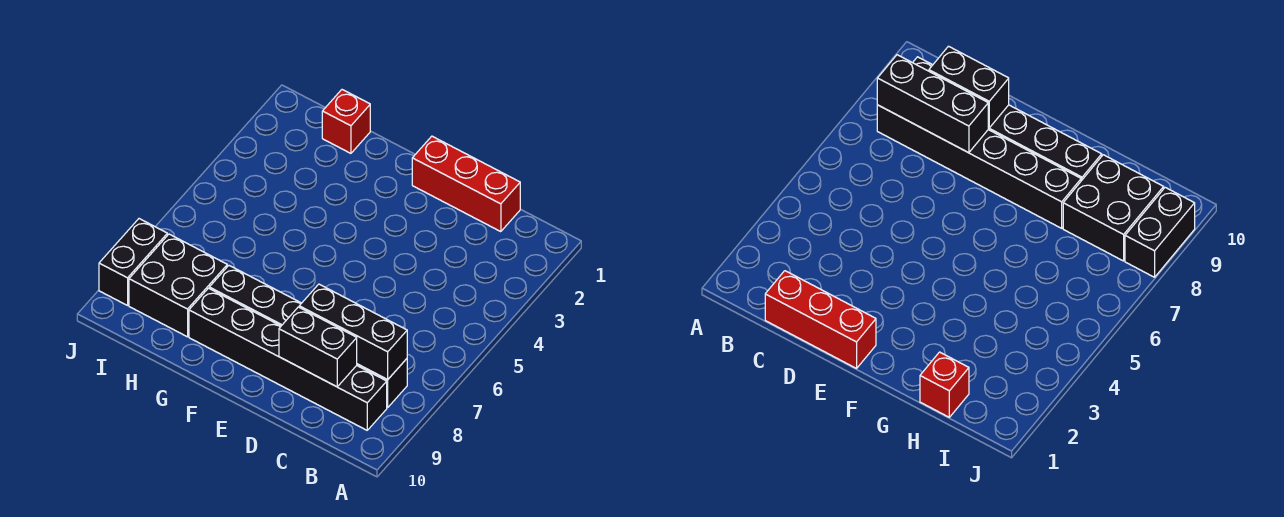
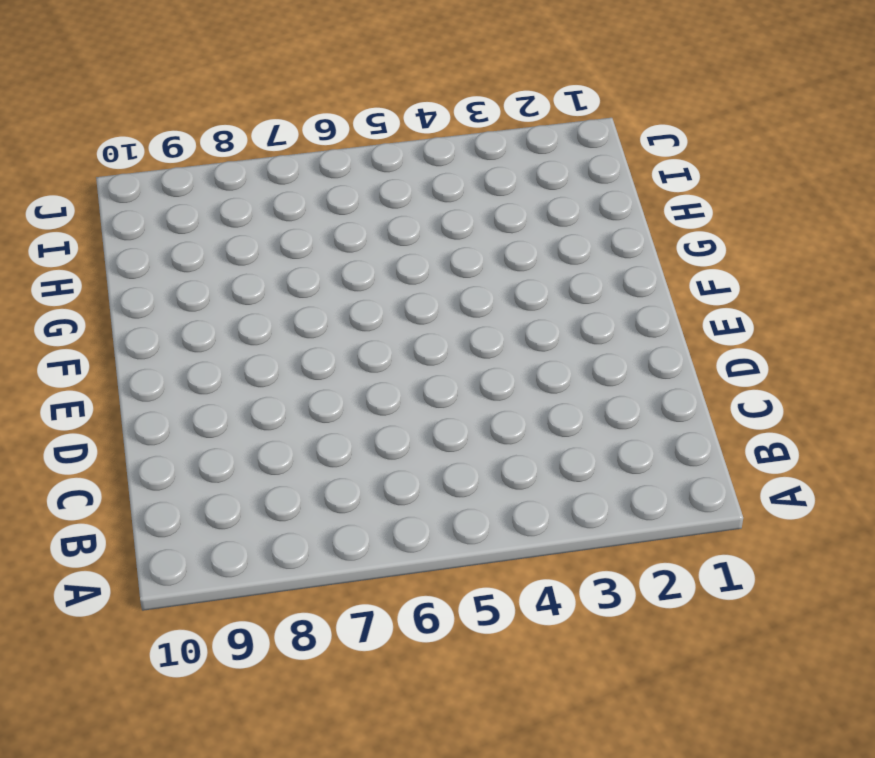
none -> black brick B8:G8 level 1
none -> black brick B9:G9 level 1

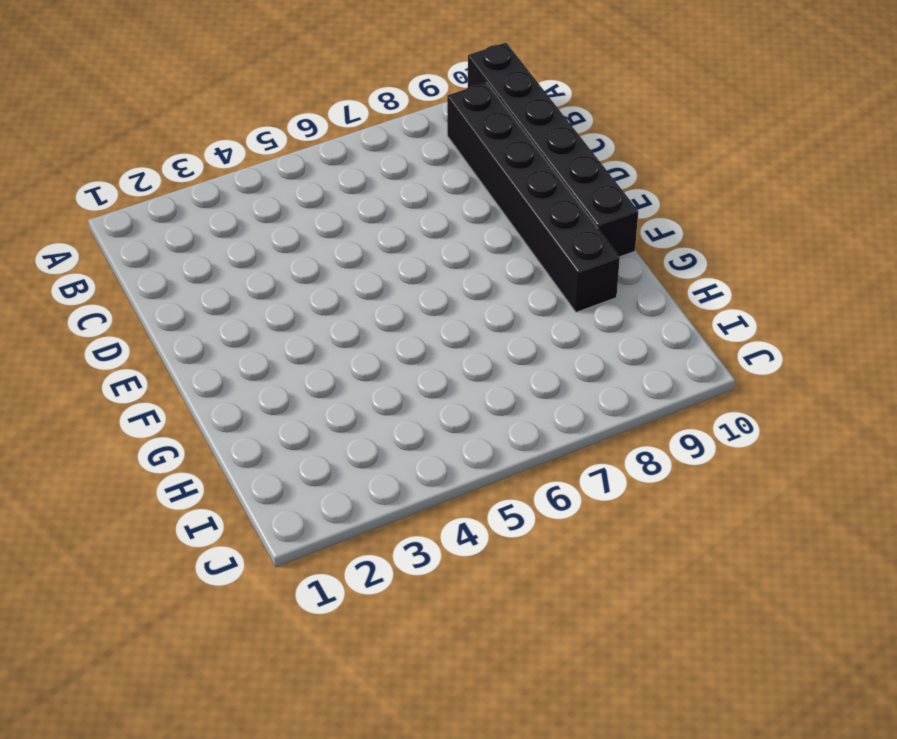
black brick A10:F10 level 1 -> black brick B8:G8 level 1
none -> red brick C1:E1 level 1
none -> red brick H1 level 1

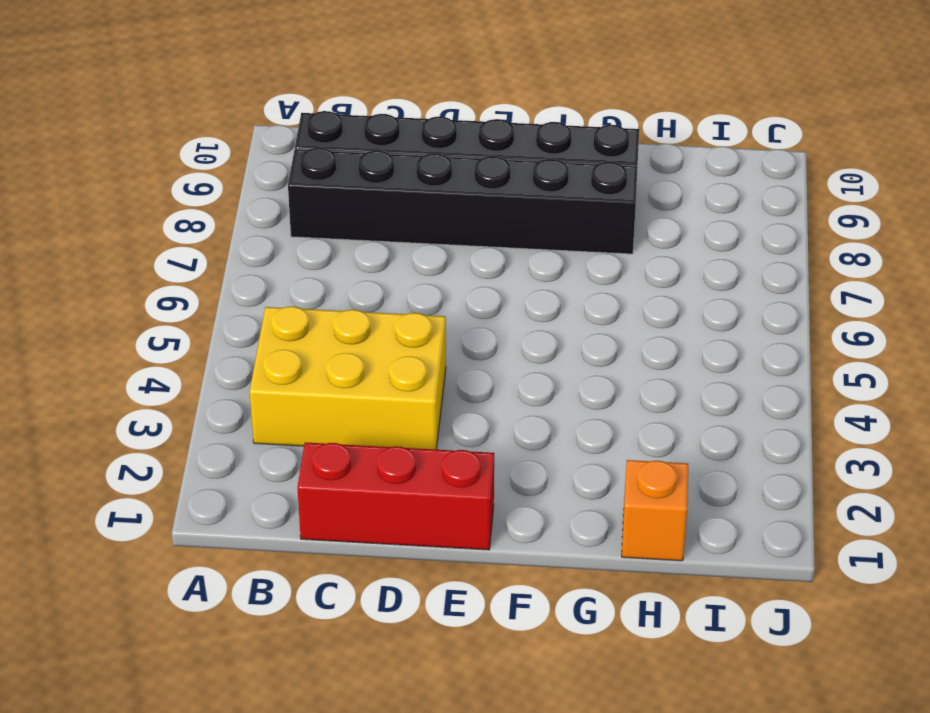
yellow brick B3:D4 level 1 -> none
orange brick H1 level 1 -> red brick H1 level 1
none -> black brick H8:I9 level 1
none -> black brick J8:J9 level 1

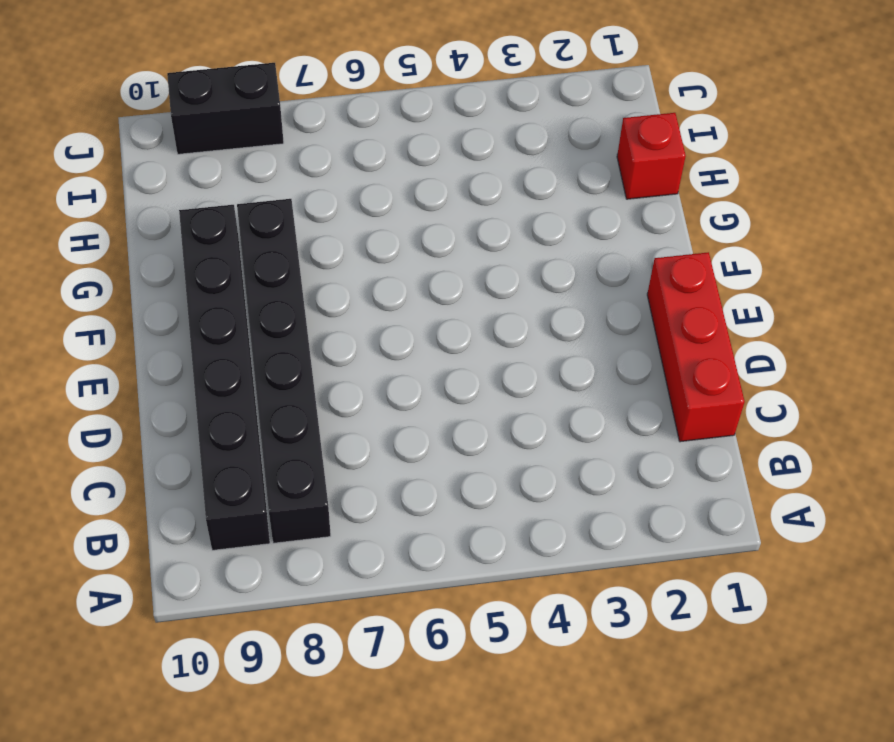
none -> black brick H8:I9 level 1
none -> black brick B8:D8 level 2

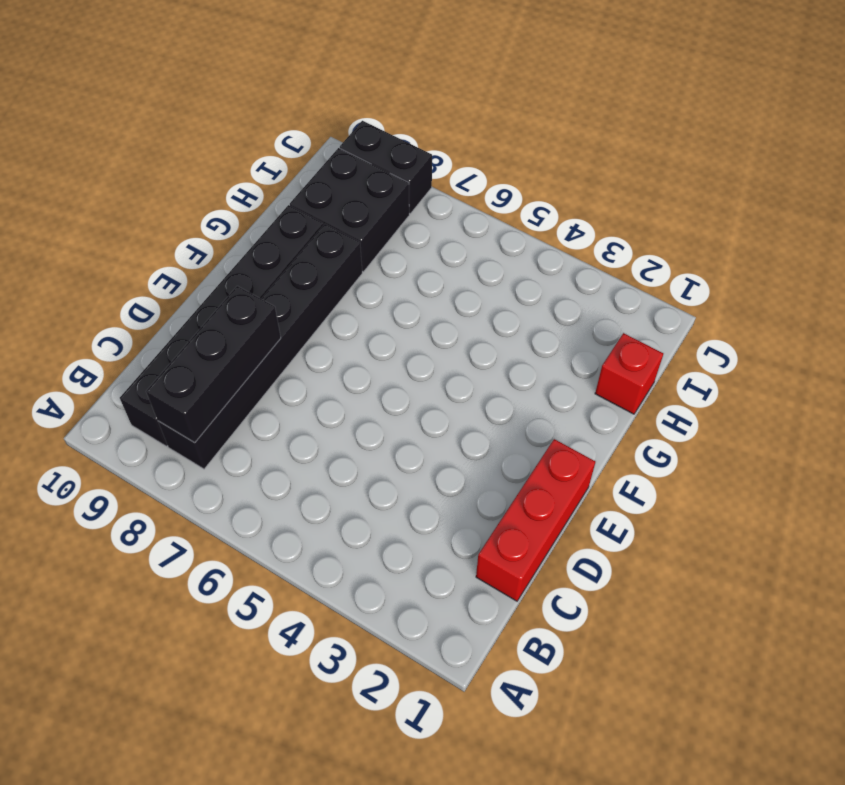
none -> black brick C9:D9 level 2

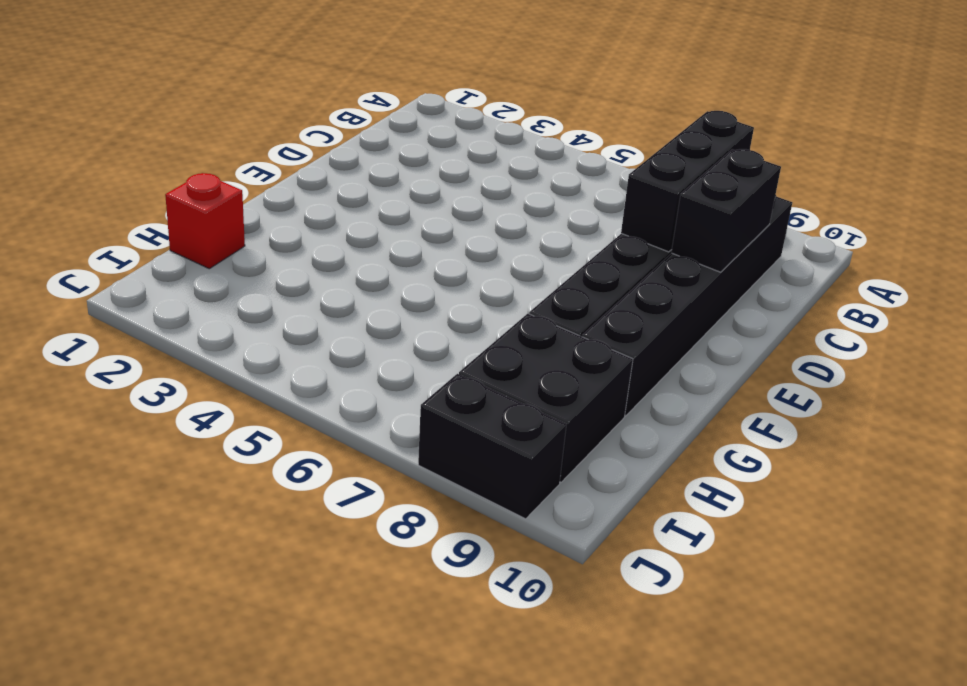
none -> red brick C1:E1 level 1

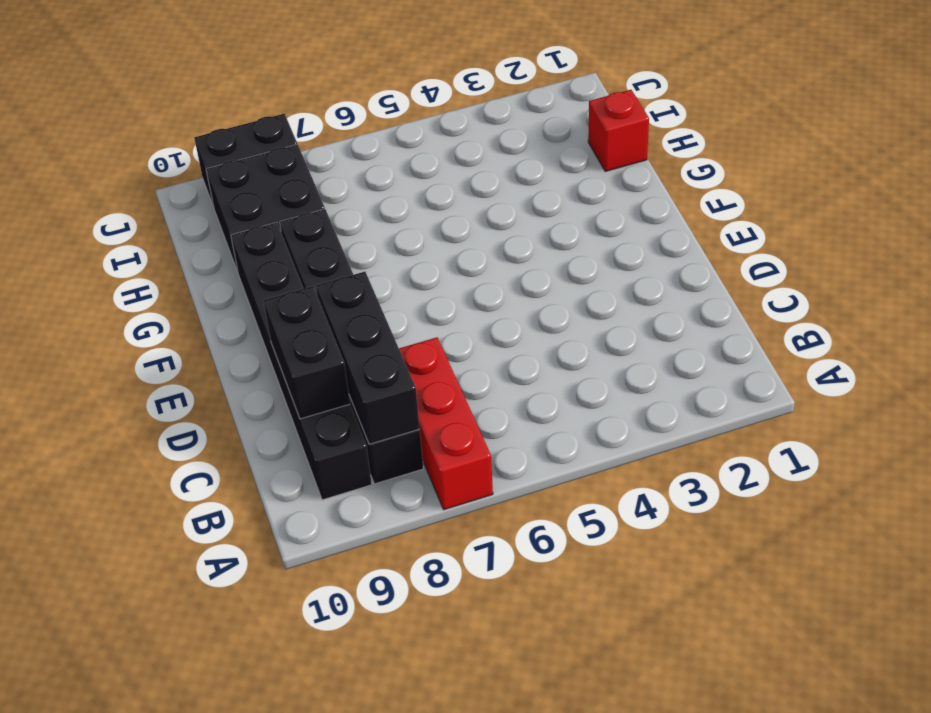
red brick A7:C7 level 1 -> red brick C1:E1 level 1

